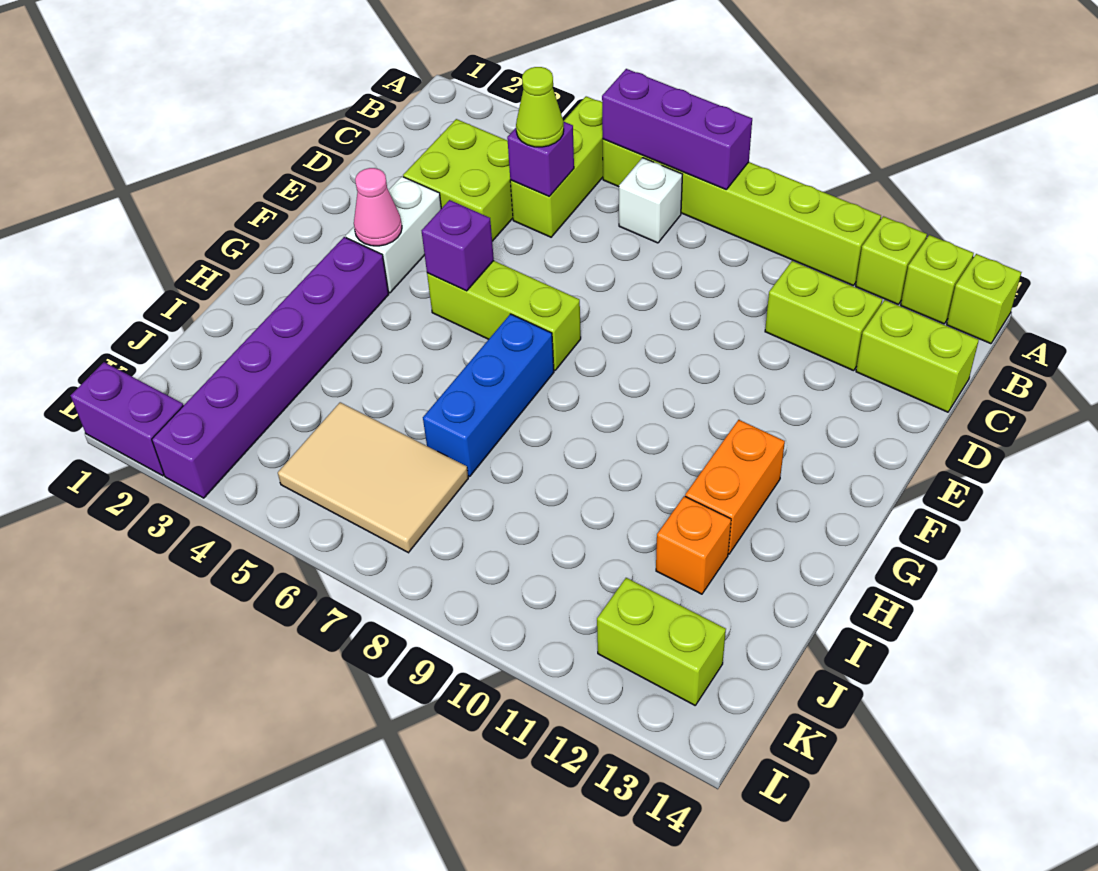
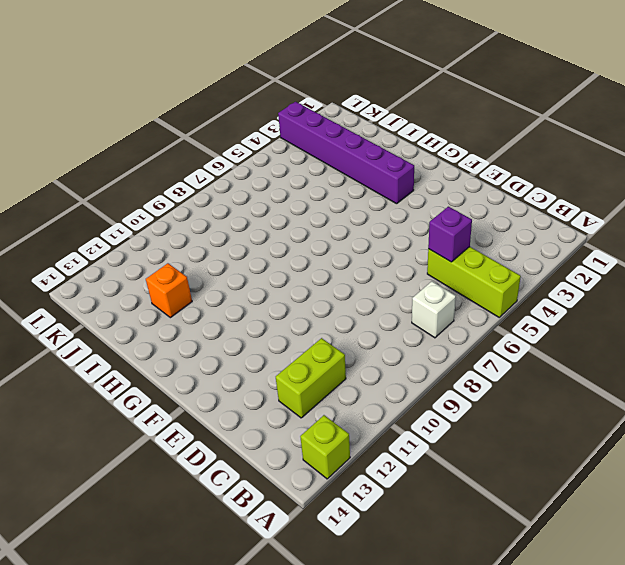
none -> lime brick A6:A11 level 1
none -> lime brick A12 level 1
none -> lime brick A14 level 1

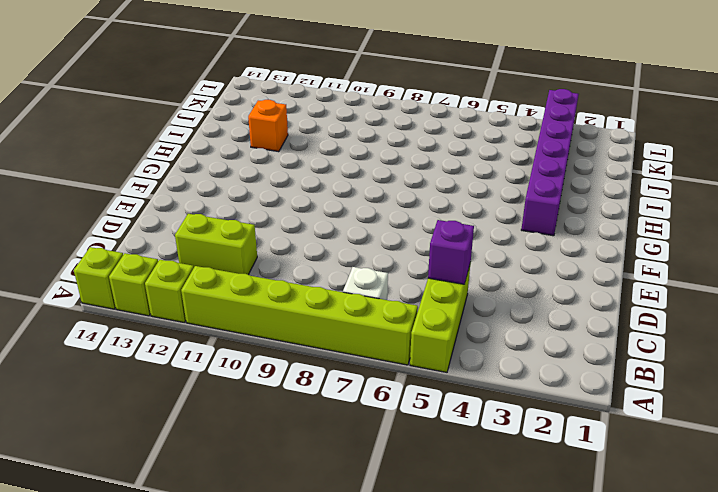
none -> lime brick C3:D4 level 1
none -> lime brick C13:C14 level 1
none -> white brick E3:F3 level 1

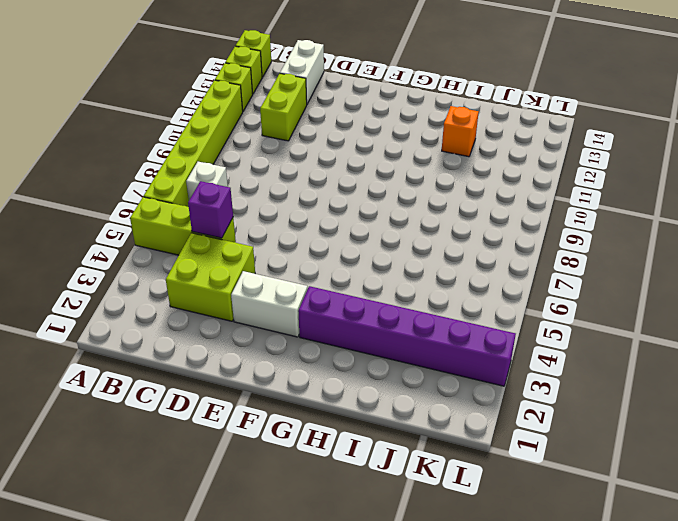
white brick C13:C14 level 1 -> lime brick C13:C14 level 1
none -> lime brick F5:F7 level 1
none -> blue brick G7:I7 level 1
none -> orange brick G12:H12 level 1

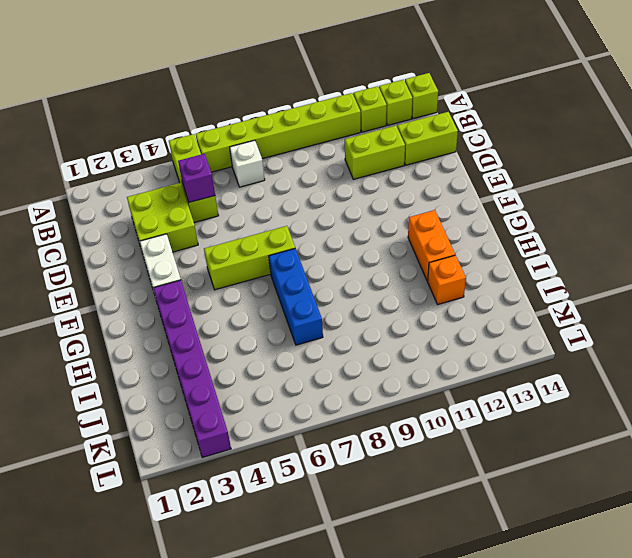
none -> tan tile J5:K7 level 1
none -> lime brick K12:K13 level 1
none -> purple brick L1:L2 level 1

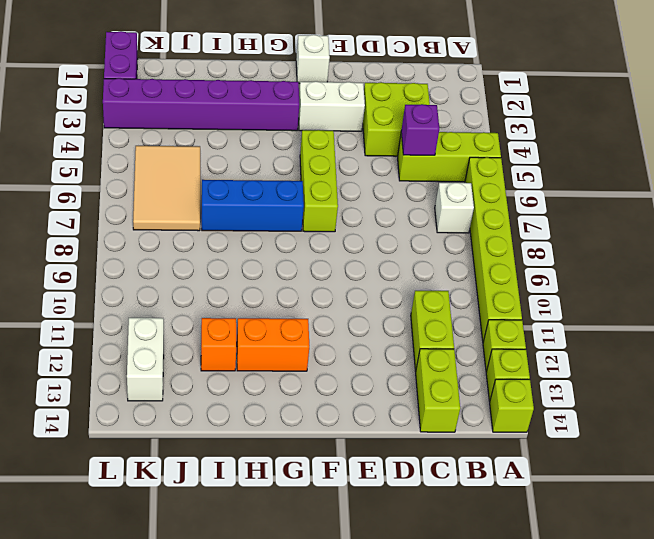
white brick F1 level 1 -> none
white brick K12:K13 level 1 -> lime brick K12:K13 level 1
none -> purple brick A6:A8 level 2
none -> pink cone F3 level 2
none -> purple brick F5 level 2

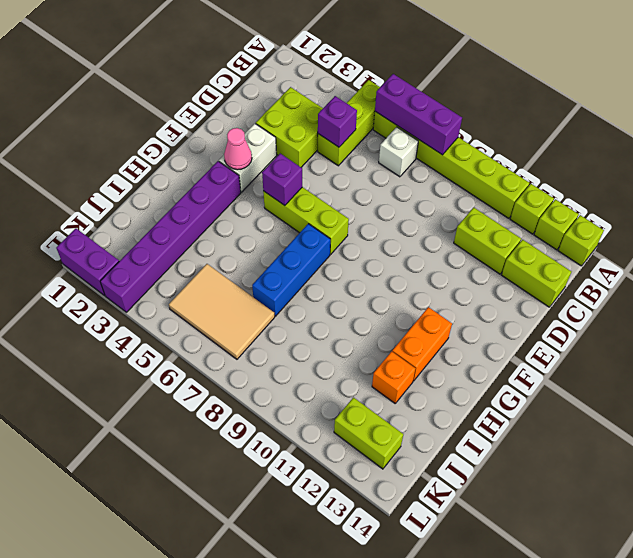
none -> lime cone C5 level 3

